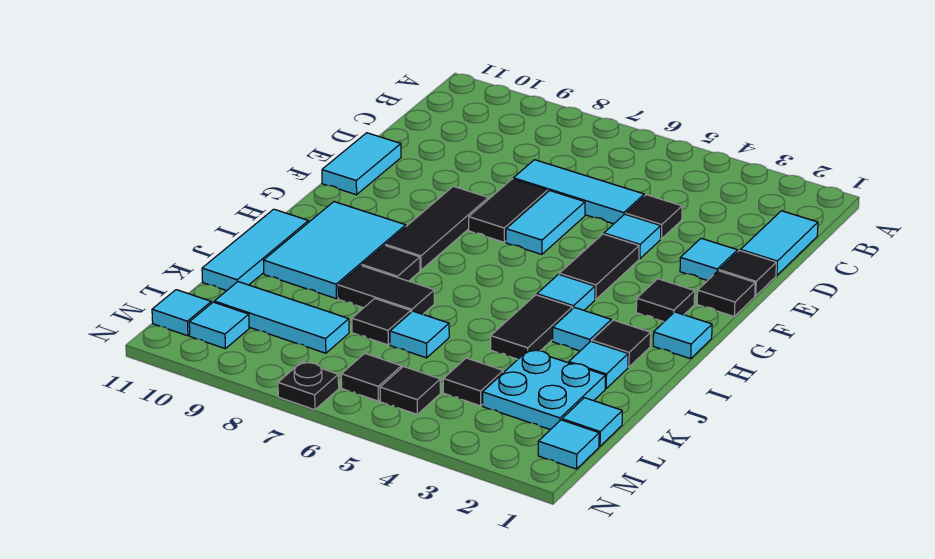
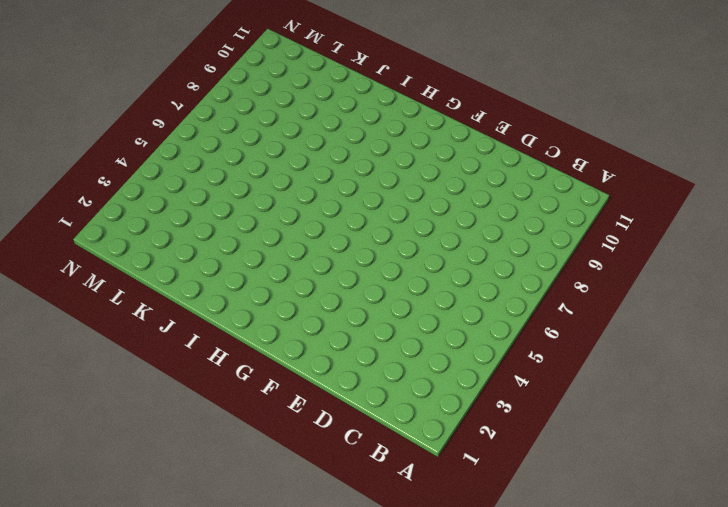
none -> cyan tile C1:D1 level 1
none -> black tile D4 level 1
none -> cyan tile D5:D7 level 1
none -> black tile E1 level 1

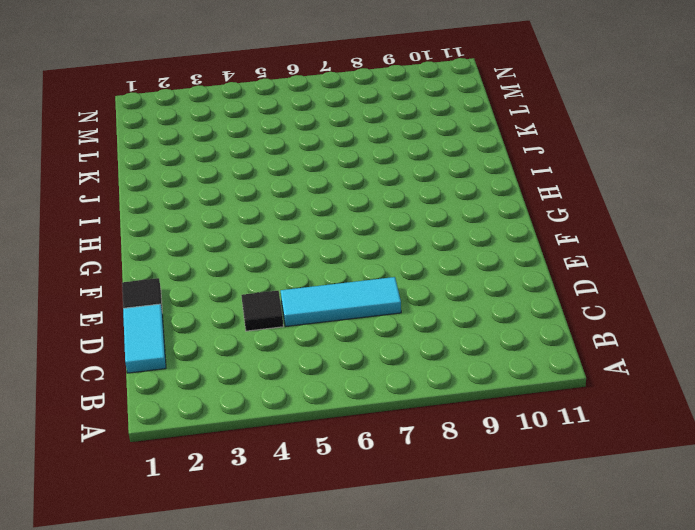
none -> cyan tile E2 level 1
none -> cyan tile E4 level 1
none -> cyan tile E6:F6 level 1
none -> black tile E7:F7 level 1

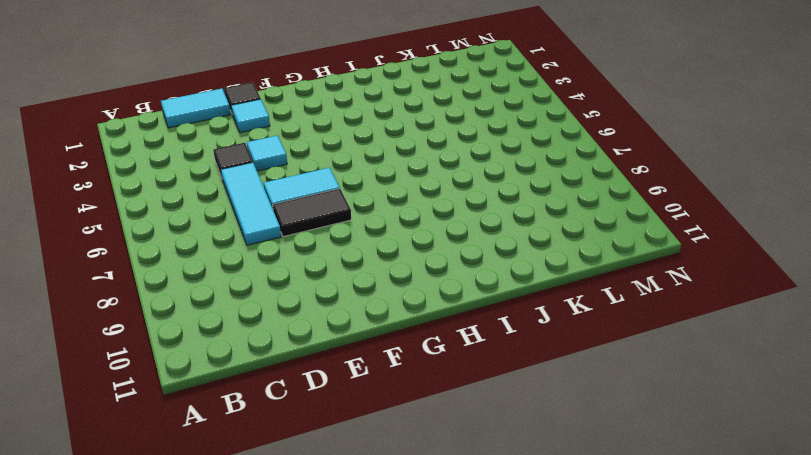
none -> cyan tile E11:F11 level 1
none -> black tile F1 level 1
none -> black tile F4:G4 level 1
none -> black tile F8:H8 level 1

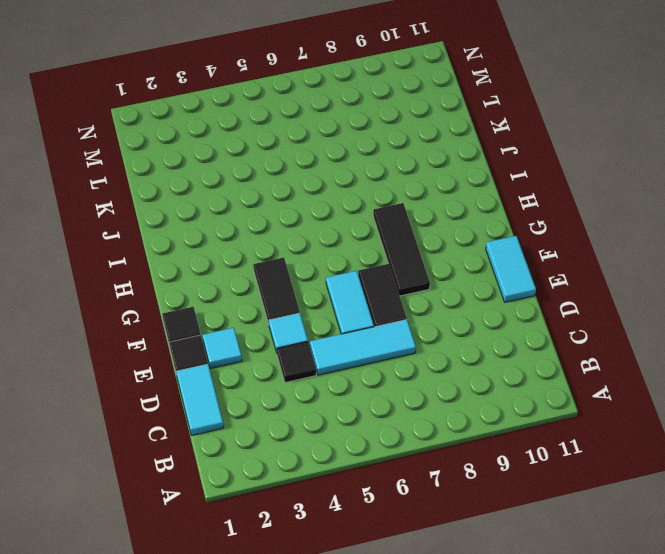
none -> black tile G2 level 1
none -> cyan tile H1 level 1
none -> cyan tile H4 level 1
none -> cyan tile H9:J10 level 1

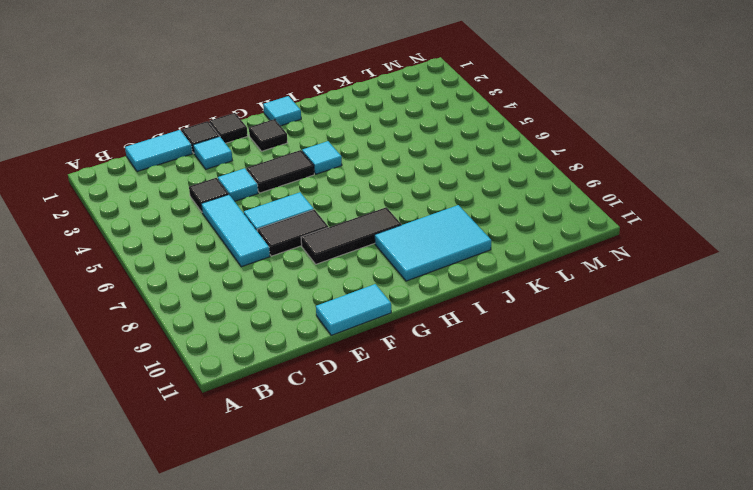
none -> black tile I2 level 1
none -> cyan tile I3 level 1
none -> black tile I4:J4 level 1
none -> black tile I8 level 1

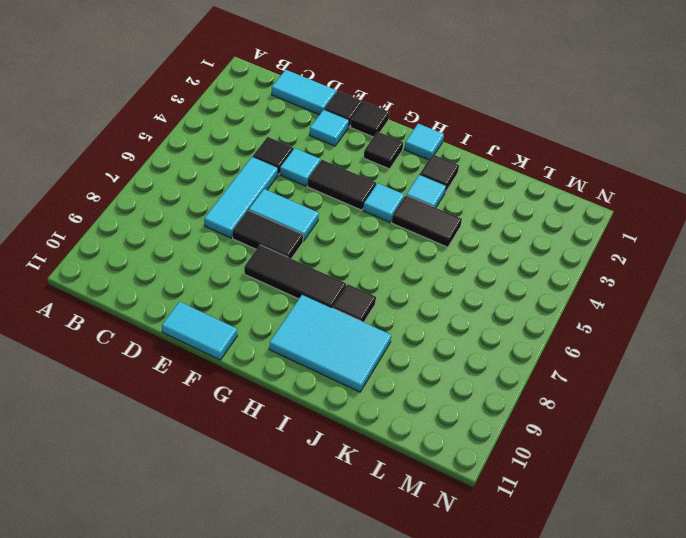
none -> cyan tile I11:K11 level 1
none -> cyan tile J2 level 1
none -> black tile J7:J8 level 1
none -> cyan plate K2:L3 level 1

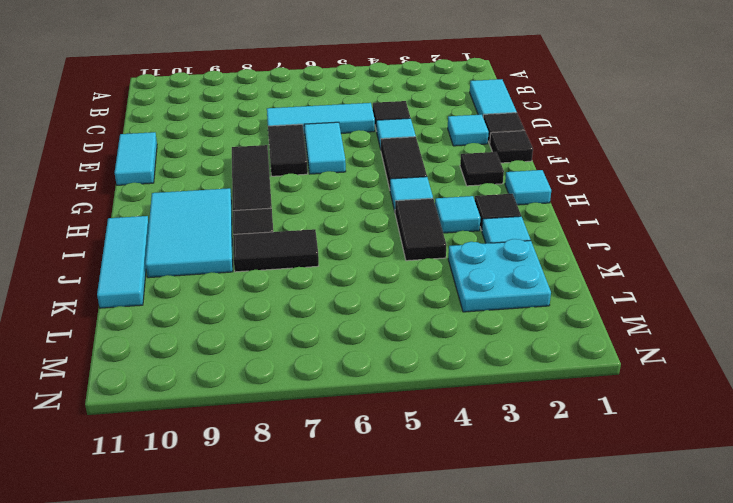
none -> cyan tile K6 level 1
none -> black tile K7 level 1
none -> cyan tile L1 level 1
none -> black tile L4 level 1

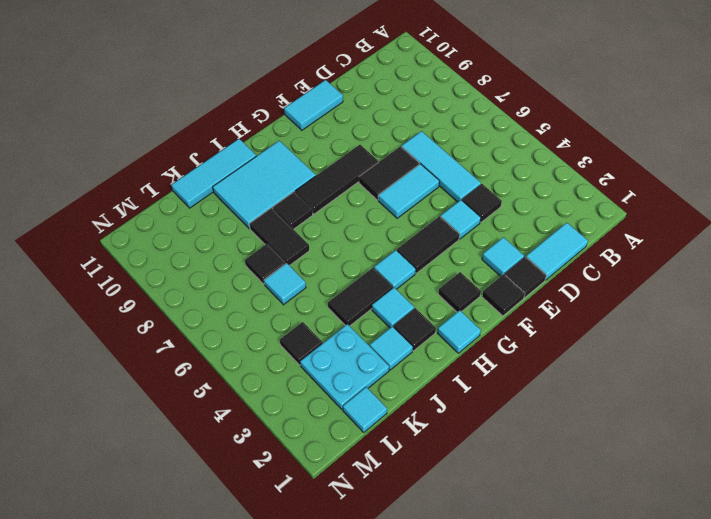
none -> cyan tile L8:L10 level 1
none -> cyan tile M1 level 1
none -> black tile M5 level 1
none -> black tile M6 level 1

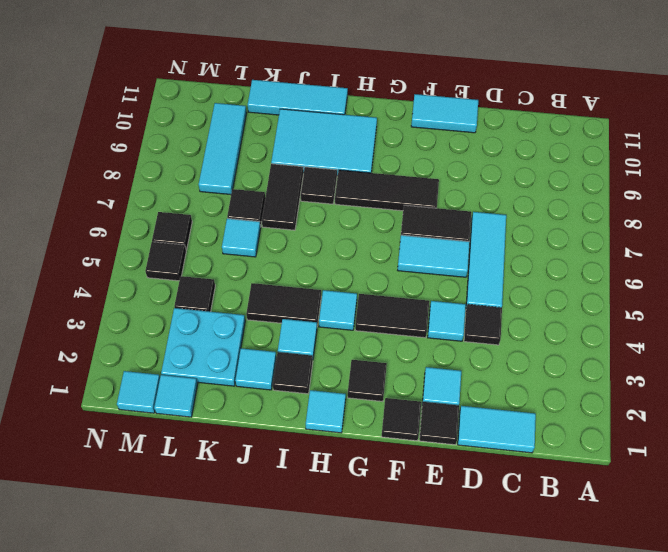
none -> cyan tile M10 level 1
none -> cyan tile M11 level 1
none -> black plate N7 level 1

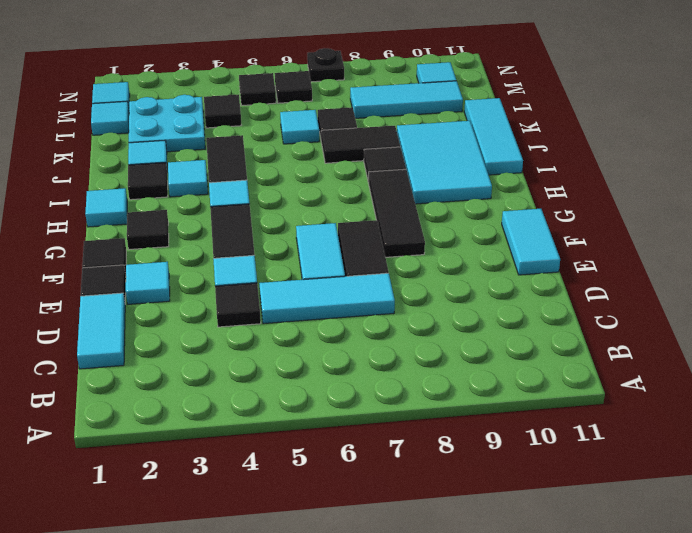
none -> cyan tile M11 level 1

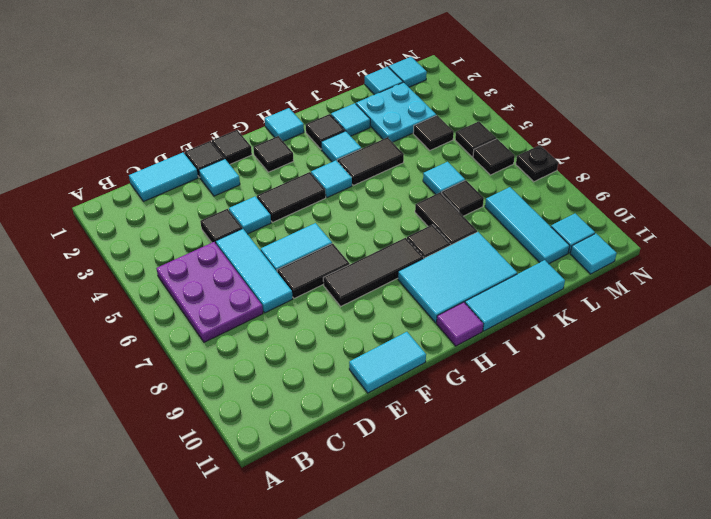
purple plate B5:C7 level 1 -> none
purple tile H11 level 1 -> none

